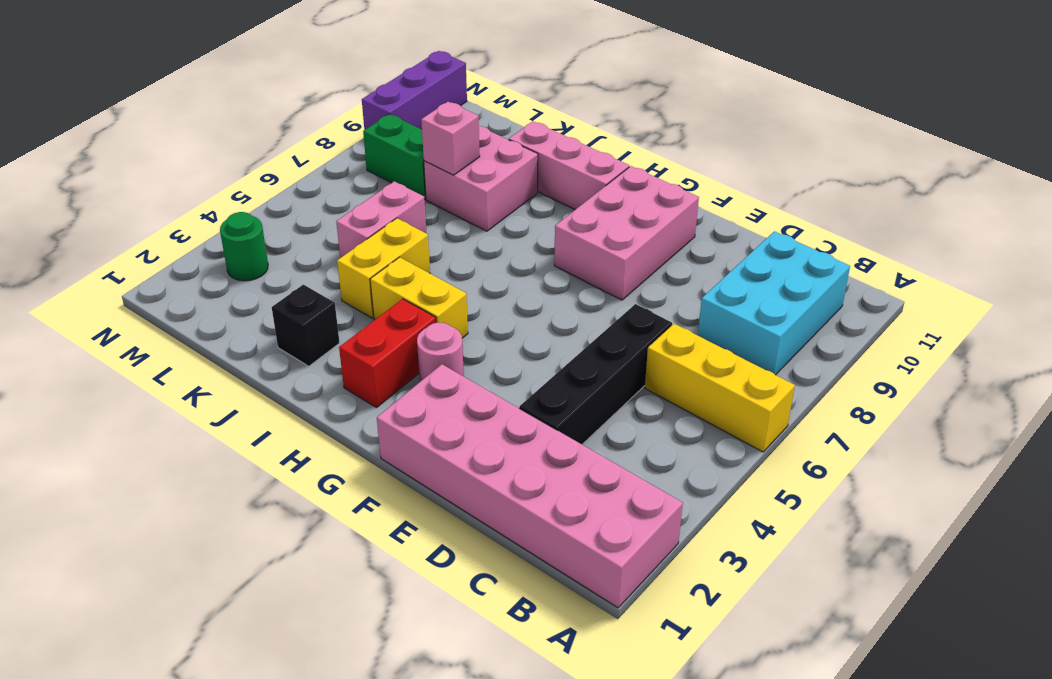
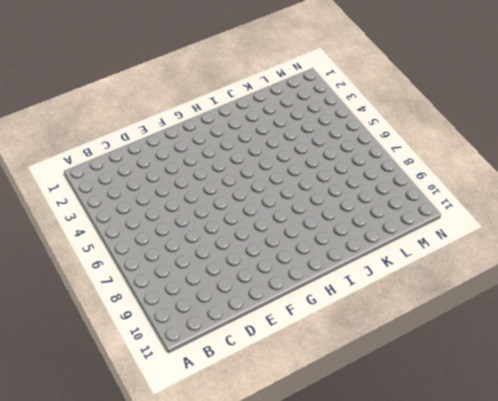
none -> pink brick A1:F2 level 1
none -> yellow brick A6:C6 level 1
none -> cyan brick B8:C10 level 1

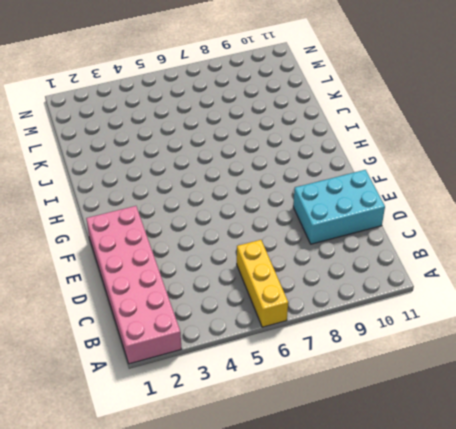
cyan brick D9:E11 level 1 -> cyan brick B8:C10 level 1
none -> black brick D3:D6 level 1
none -> pink brick F8:G10 level 1
none -> pink round brick G3 level 1

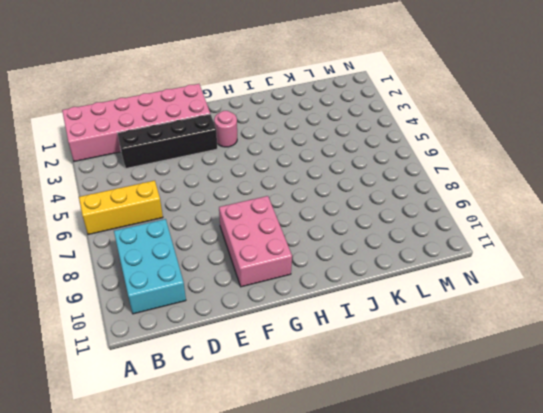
black brick C3:F3 level 1 -> black brick D3:D6 level 1
none -> red brick H2:H3 level 1
none -> yellow brick H4:I4 level 1
none -> pink brick H10:J10 level 1

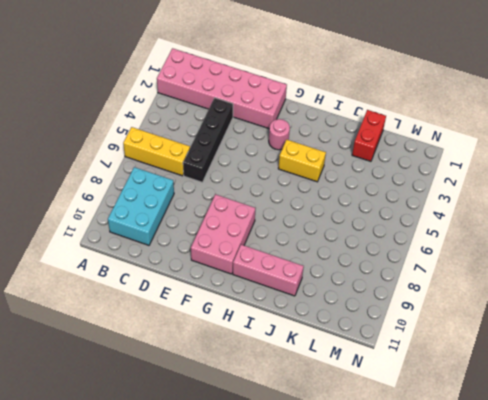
red brick K1:K2 level 1 -> red brick H2:H3 level 1
none -> black brick J2 level 1
none -> yellow brick J4:J5 level 1
none -> pink brick J8:K9 level 1

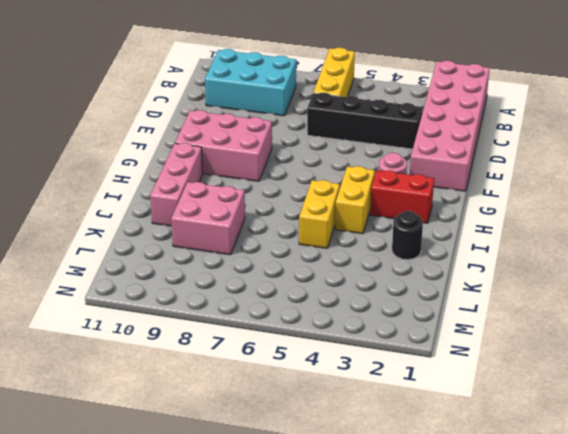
yellow brick I5:J5 level 1 -> yellow brick J4:J5 level 1
black round brick J2 level 1 -> black brick J2 level 1
none -> pink brick K5:K6 level 1
none -> green brick L8:M8 level 1
none -> green round brick M3 level 1

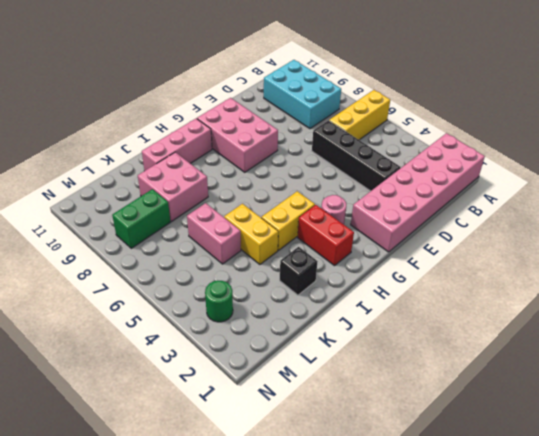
none -> purple brick N9:N11 level 1
none -> pink brick K8 level 2

